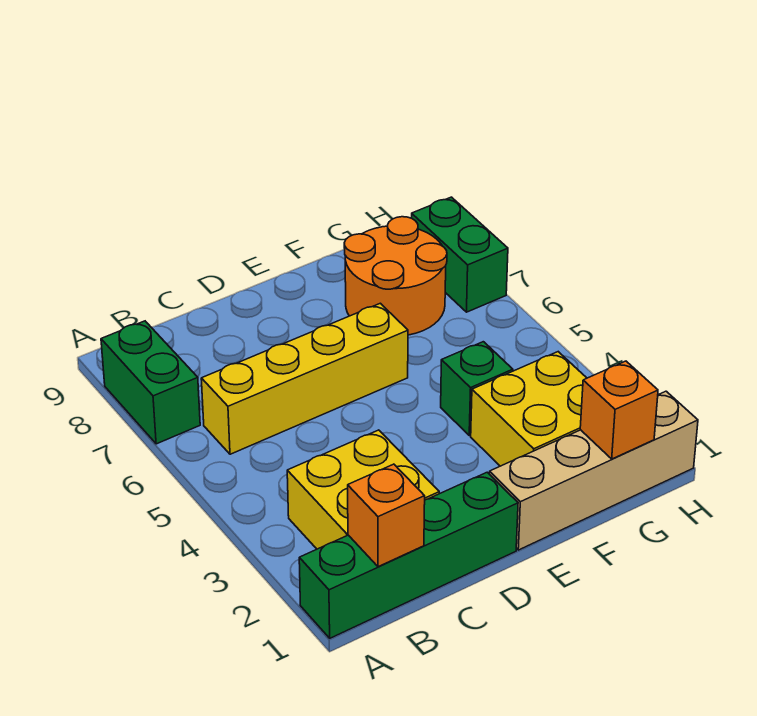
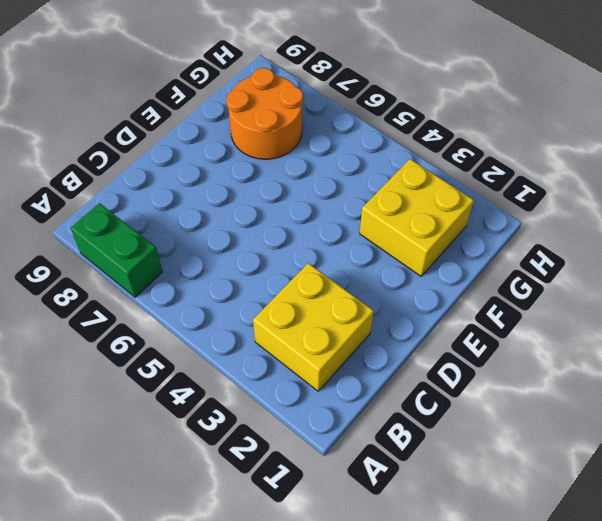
none -> green brick A1:D1 level 1
none -> yellow brick B6:E6 level 1

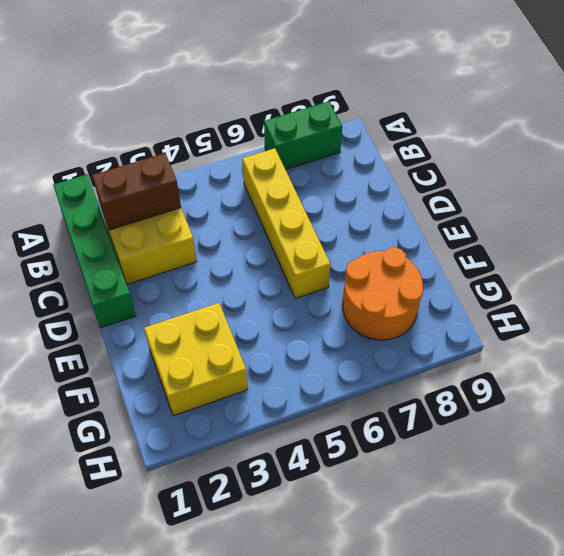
brown brick B2:B3 level 2 -> none
none -> tan brick E1:H1 level 1
none -> green brick F4 level 1

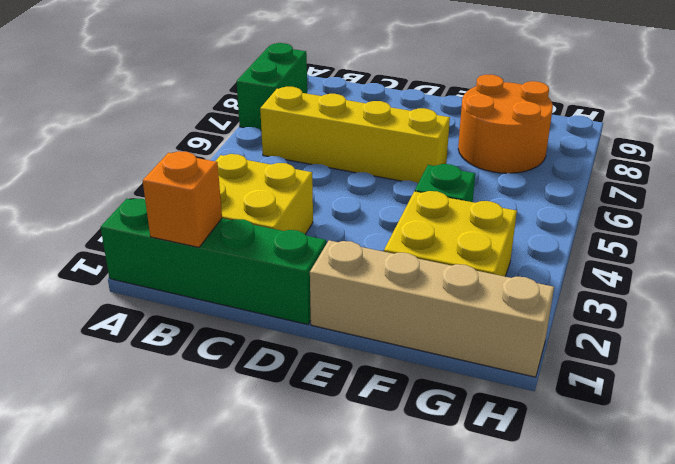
none -> green brick H7:H8 level 1
none -> orange brick G1 level 2

